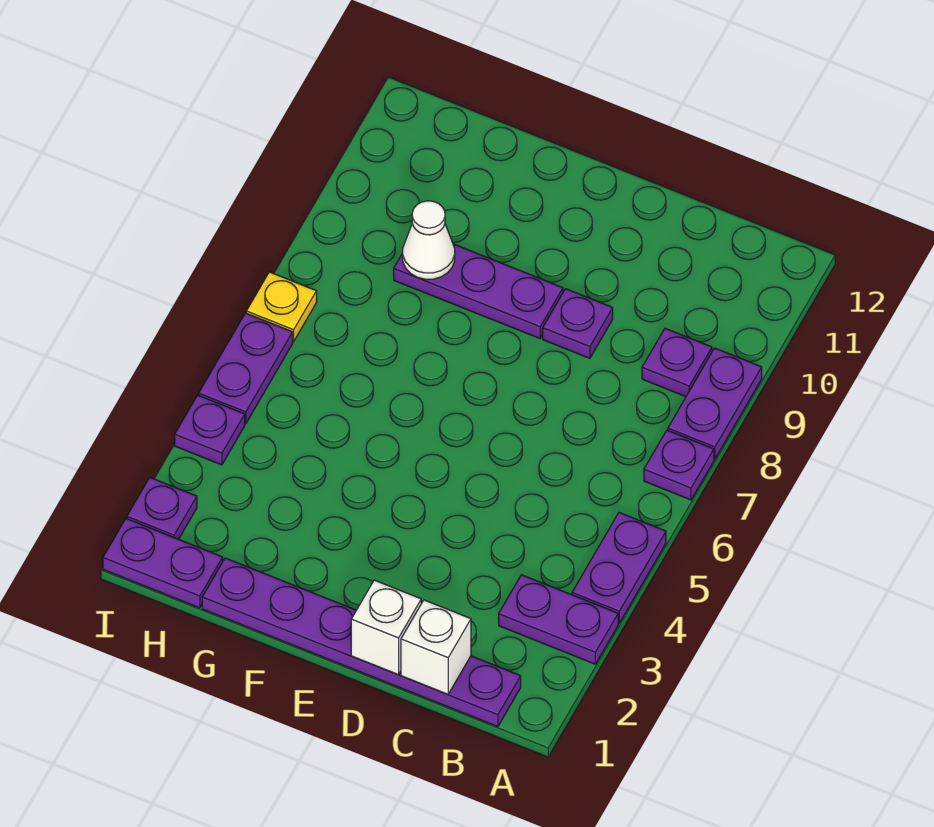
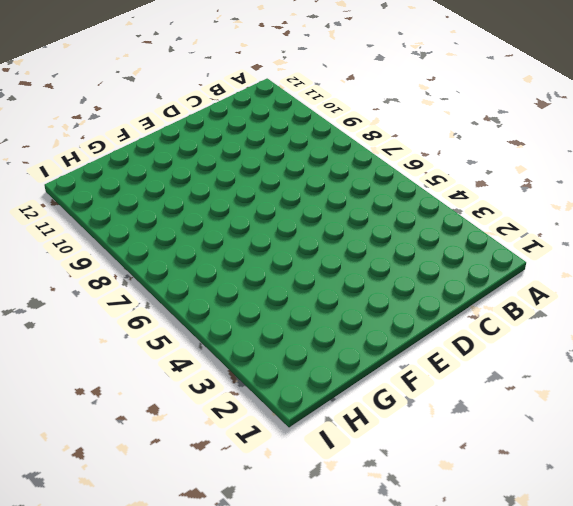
none -> purple plate A3:B3 level 1
none -> purple plate A4:A5 level 1
none -> purple plate A7 level 1

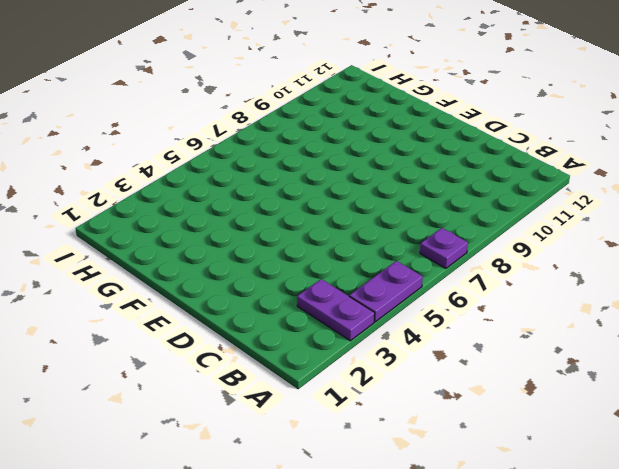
none -> purple plate A8:A9 level 1
none -> purple plate B1:G1 level 1
none -> purple plate B9 level 1

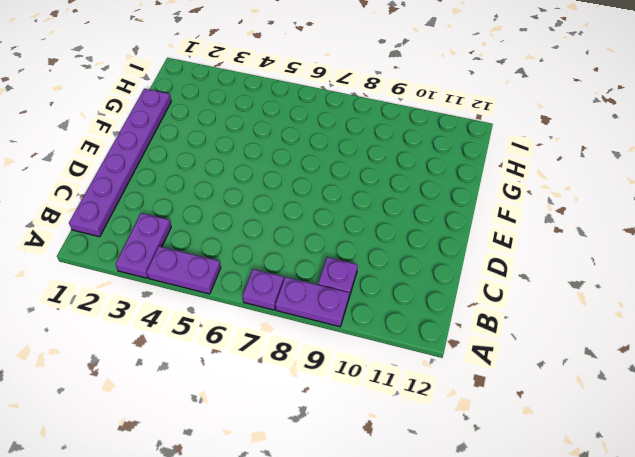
none -> purple plate D9 level 1
none -> purple plate E9:G9 level 1
none -> purple plate H1:I1 level 1

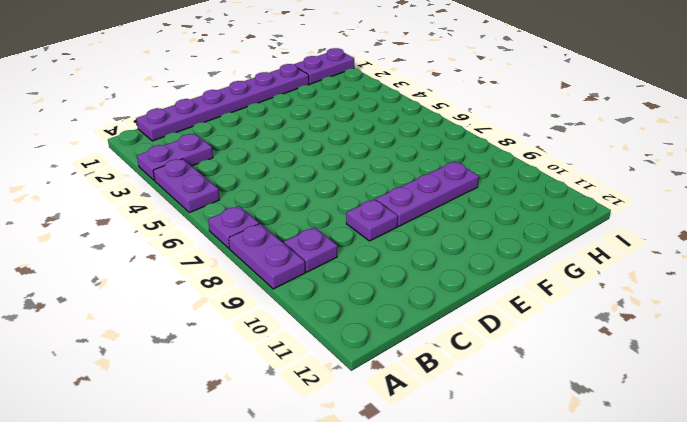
none -> purple plate I2 level 1
none -> purple plate I4 level 1
none -> purple plate I5:I6 level 1

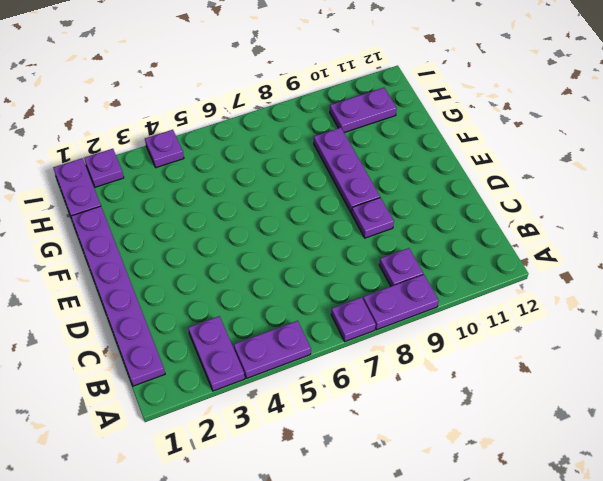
purple plate H10:H11 level 1 -> purple plate I5:I6 level 1
none -> yellow plate I7 level 1
none -> white brick C1 level 2
none -> white brick D1 level 2

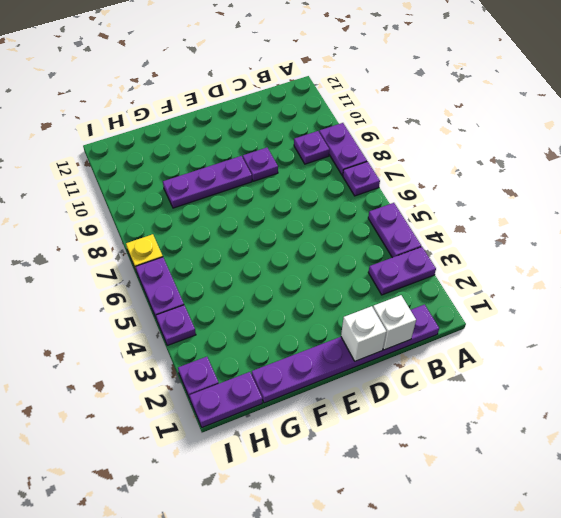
none -> white cone G9 level 2

